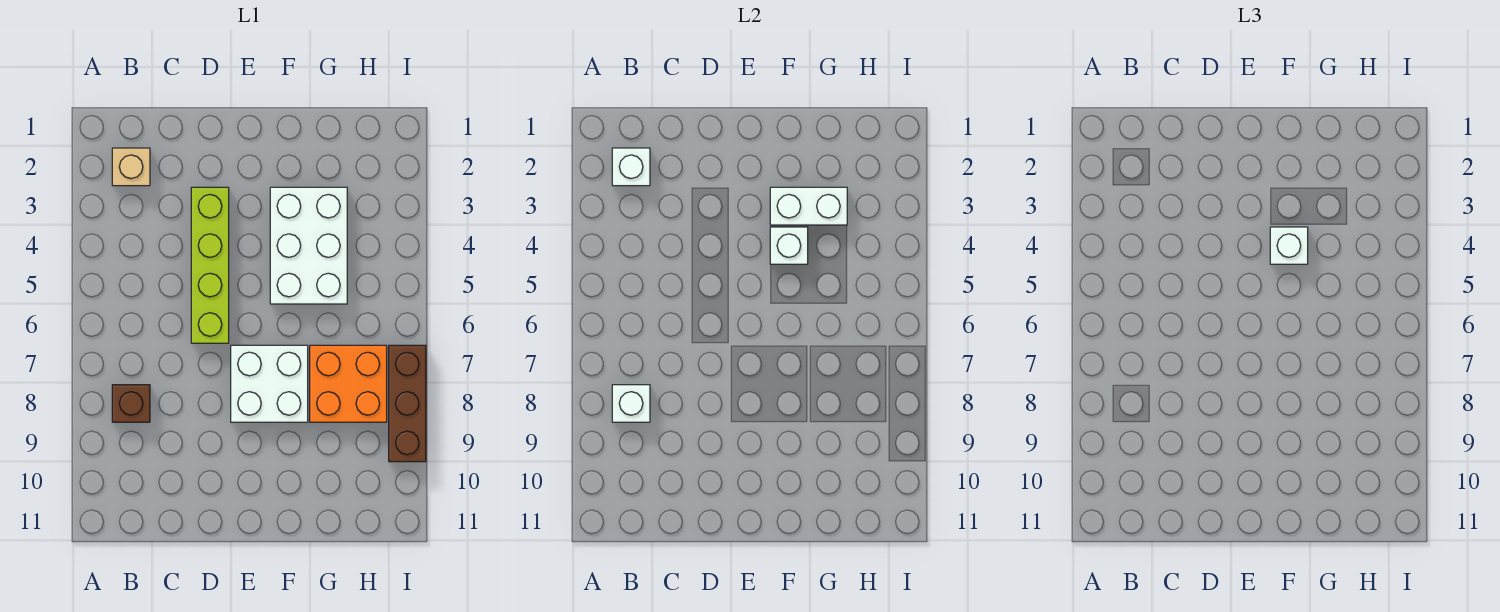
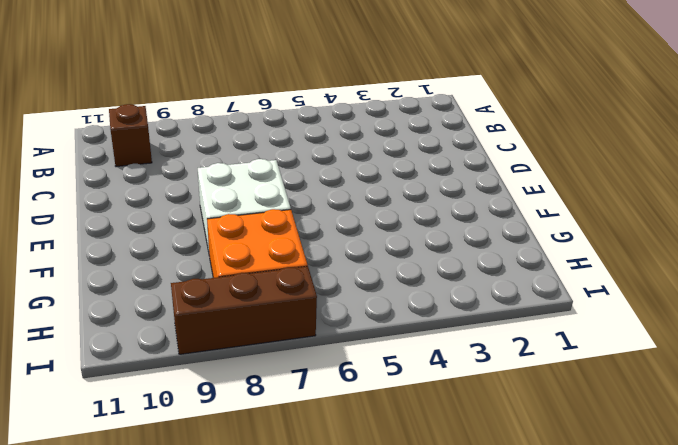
brown brick B10 level 1 -> brown brick B8 level 1
none -> tan brick B2 level 1
none -> lime brick D3:D6 level 1
none -> white brick F3:G5 level 1

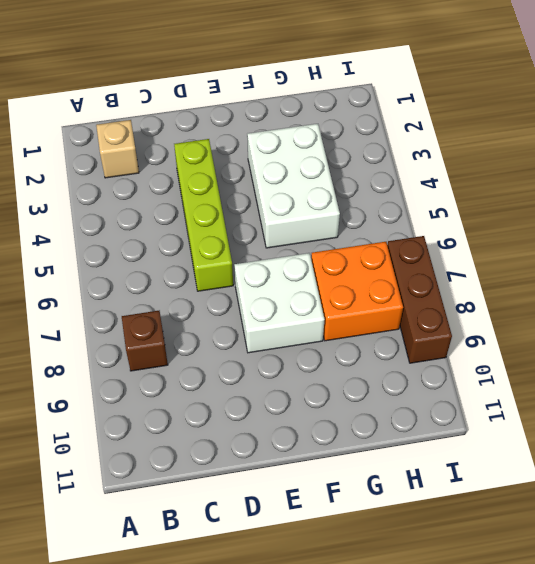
none -> white brick B2 level 2
none -> white brick B8 level 2
none -> white brick F3:G3 level 2

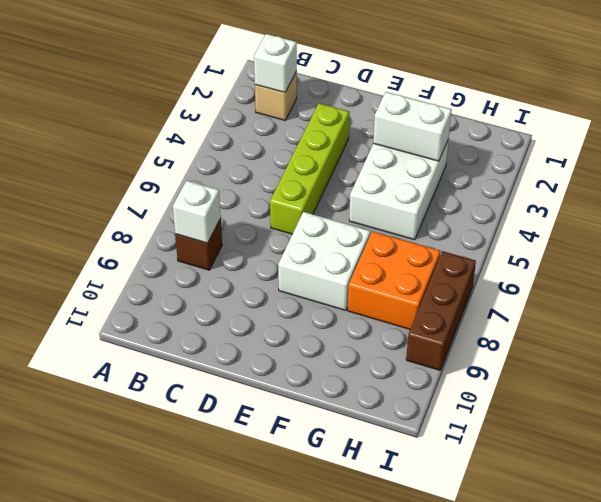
none -> white brick F4 level 2
none -> white brick F4 level 3

